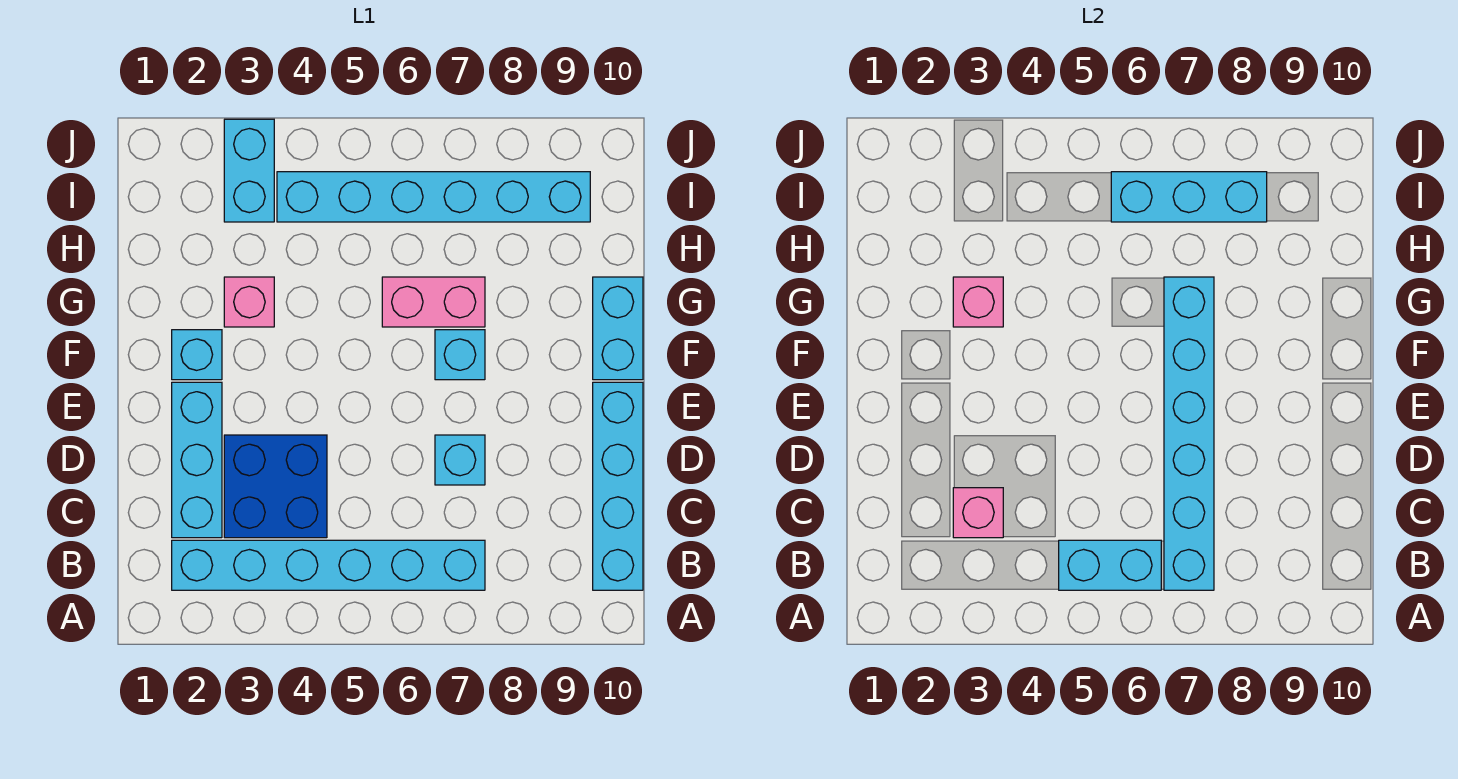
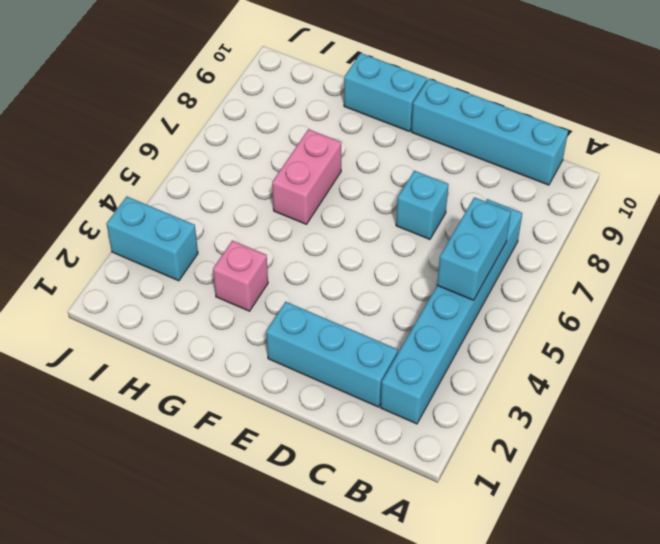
none -> blue brick C3:D4 level 1
none -> cyan brick F2 level 1
none -> cyan brick F7 level 1

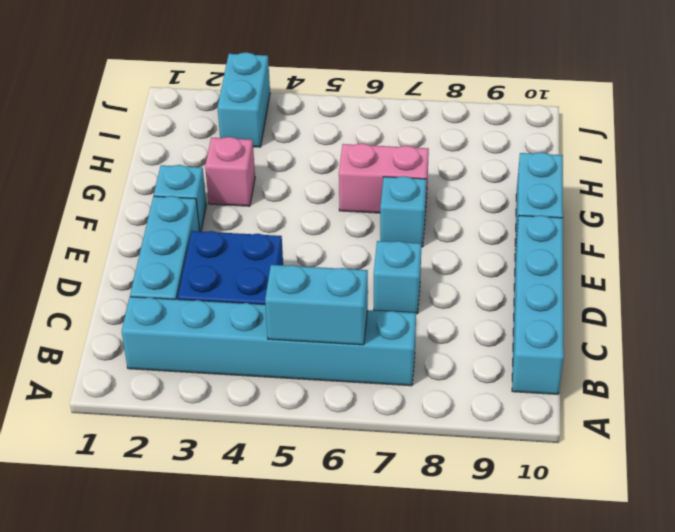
none -> cyan brick I4:I9 level 1
none -> cyan brick B7:G7 level 2
none -> pink brick C3 level 2

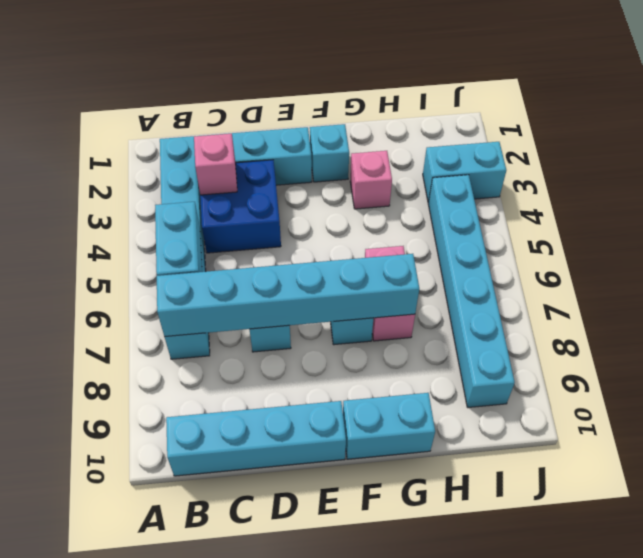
none -> pink brick G3 level 2
none -> cyan brick I6:I8 level 2

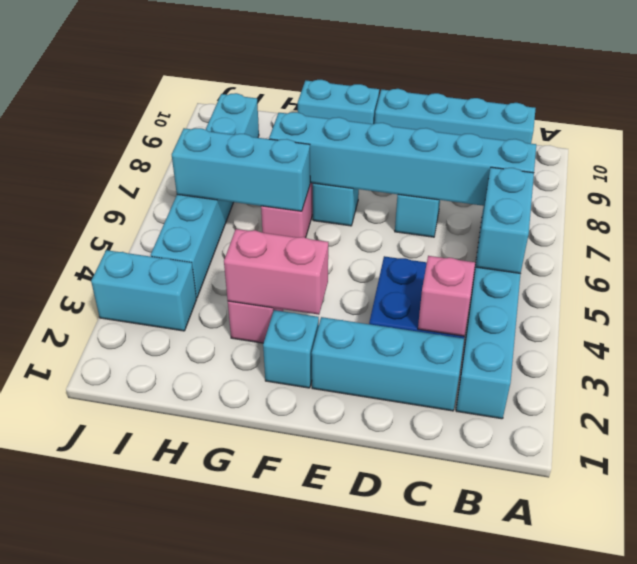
pink brick F3:G3 level 2 -> pink brick G3 level 2
cyan brick G6:I6 level 2 -> cyan brick I6:I8 level 2

